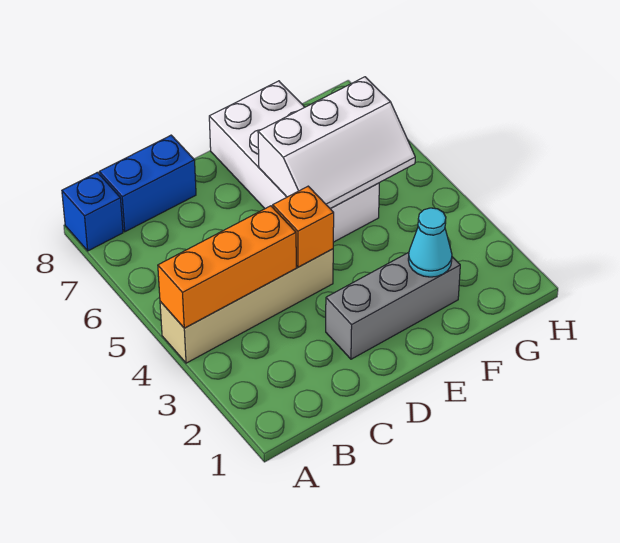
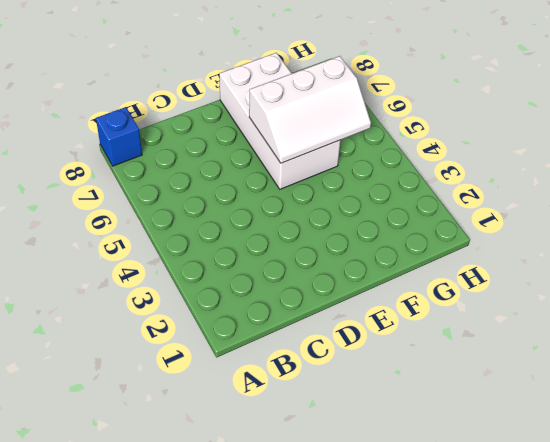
none -> tan brick A4:D4 level 1
none -> blue brick B8:C8 level 1

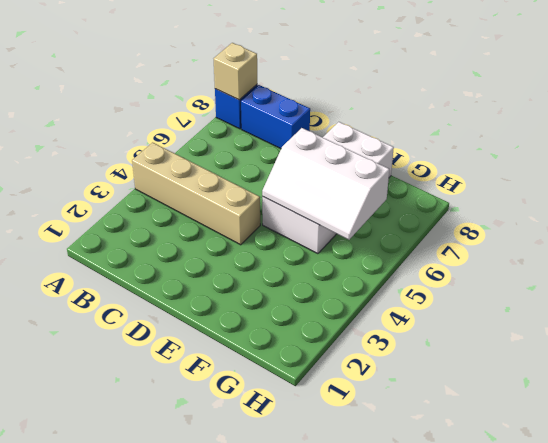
tan brick A8 level 2 -> none
none -> grey brick D2:F2 level 1
none -> orange brick A4:C4 level 2

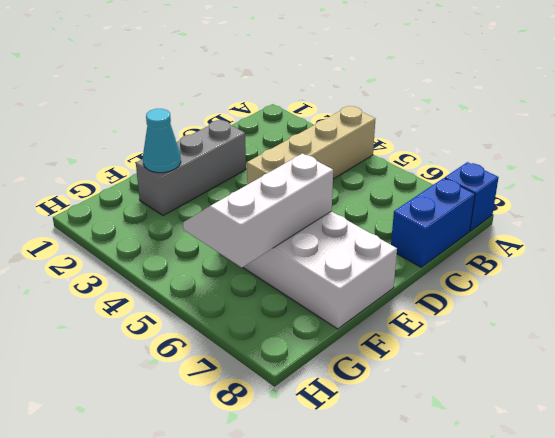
none -> orange brick A4:C4 level 2
none -> orange brick D4 level 2

